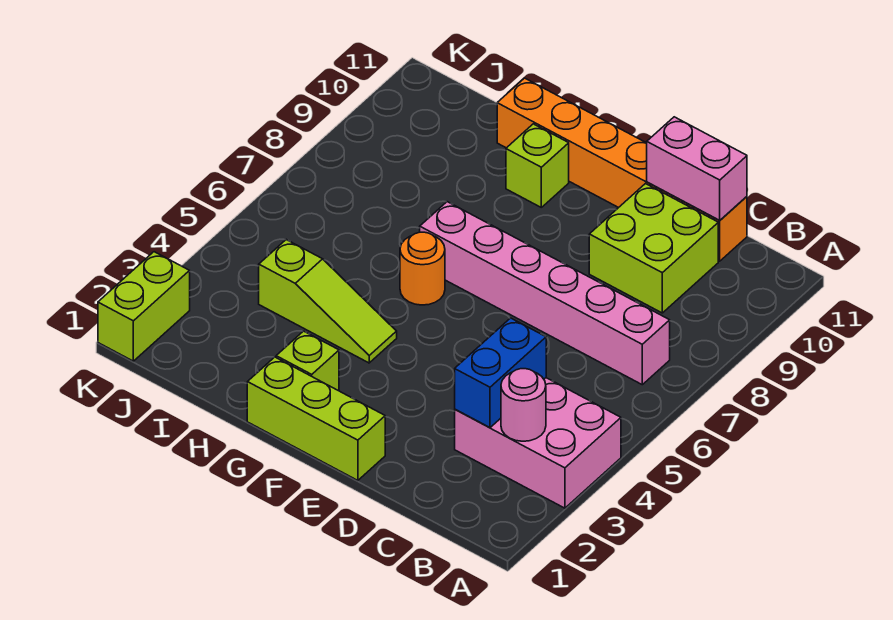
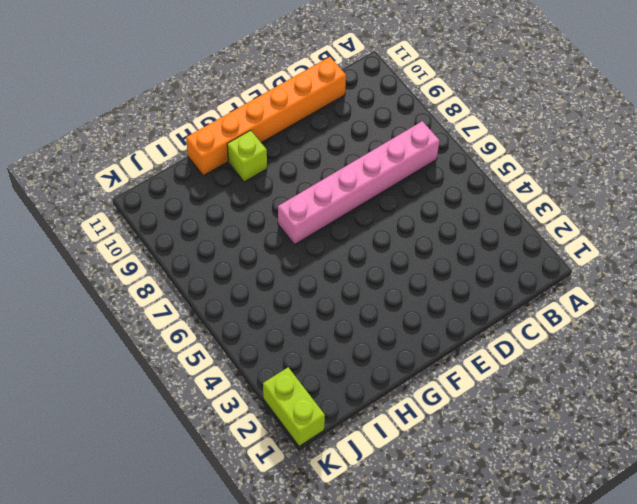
none -> pink brick A3:C4 level 1
none -> lime brick C9:D10 level 1
none -> lime brick E1:G1 level 1

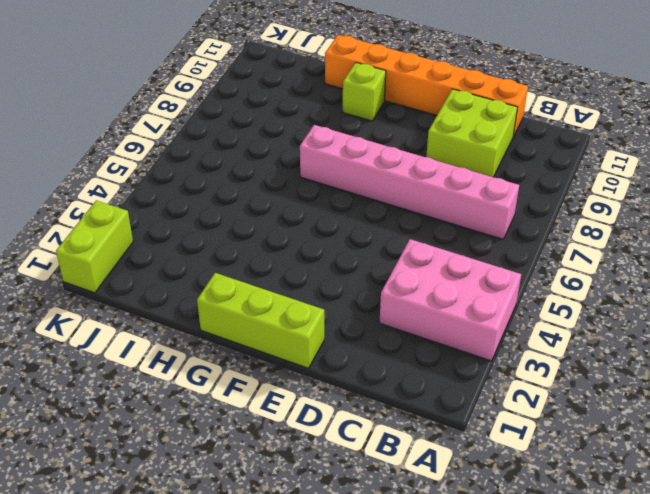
none -> lime brick G2 level 1
none -> lime slope G4:I4 level 1 top I
none -> orange round brick G6 level 1

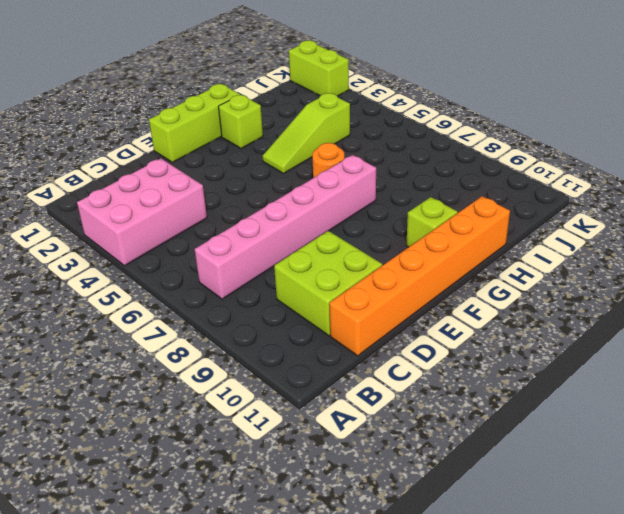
none -> pink round brick B3 level 2
none -> blue brick C3:C4 level 2
none -> pink brick C11:D11 level 2

